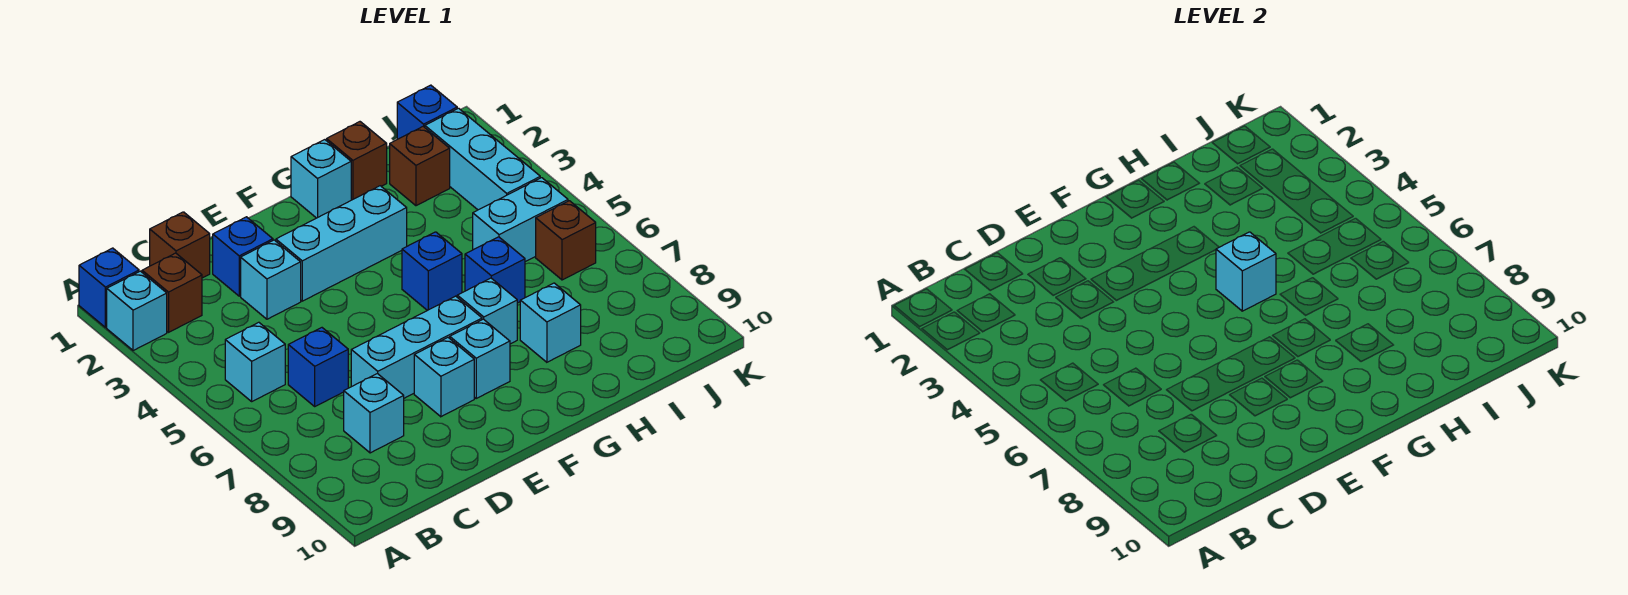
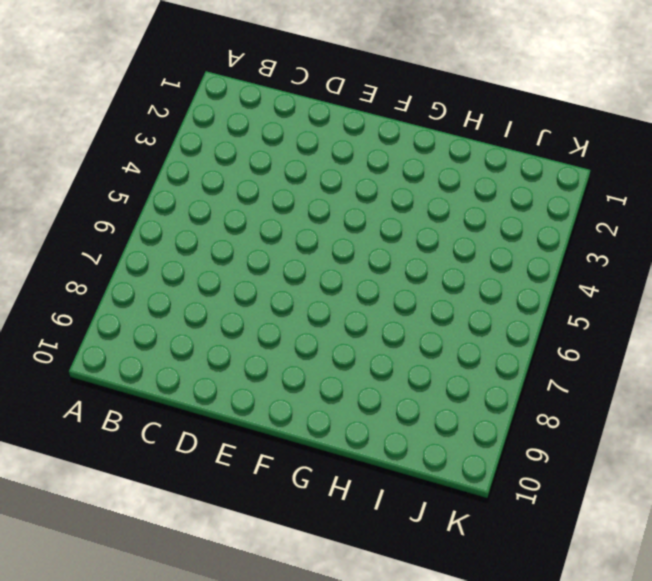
none -> blue brick A1 level 1
none -> cyan brick A2 level 1
none -> brown brick B2 level 1

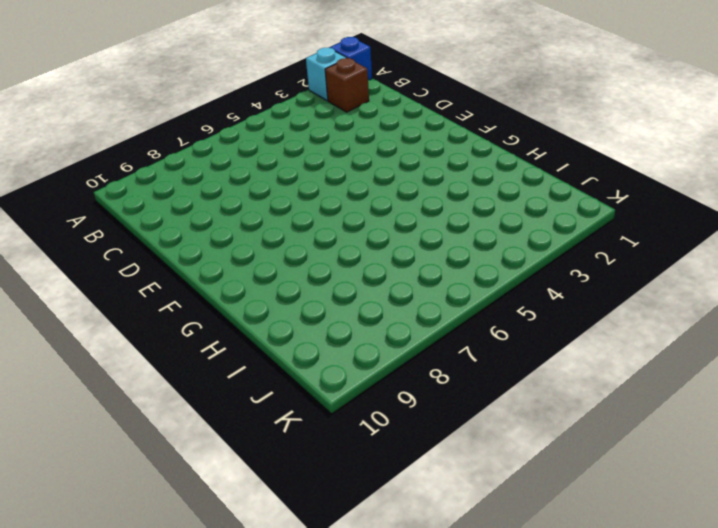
none -> cyan brick B5 level 1
none -> brown brick C1 level 1
none -> blue brick C6 level 1

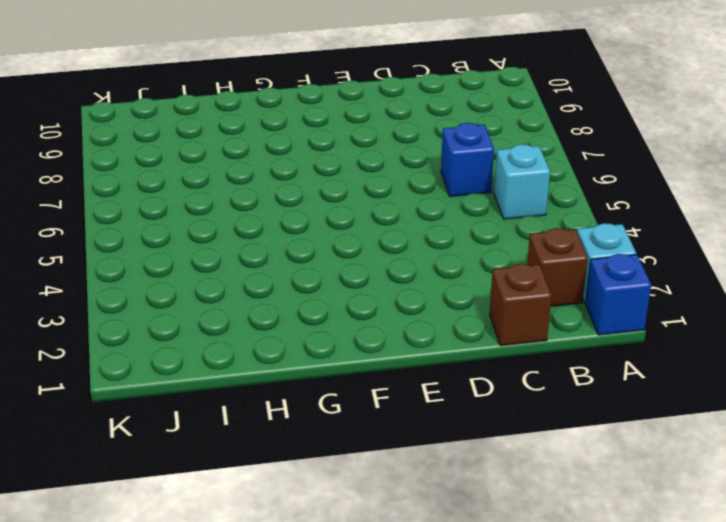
none -> cyan brick C8 level 1
none -> blue brick D2 level 1
none -> cyan brick D3 level 1

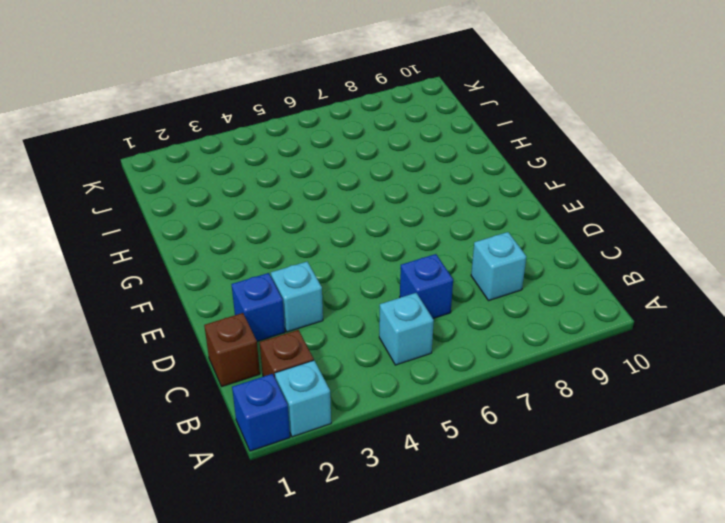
none -> cyan brick D7:F7 level 1
none -> cyan brick E3:G3 level 1
none -> cyan brick E8 level 1

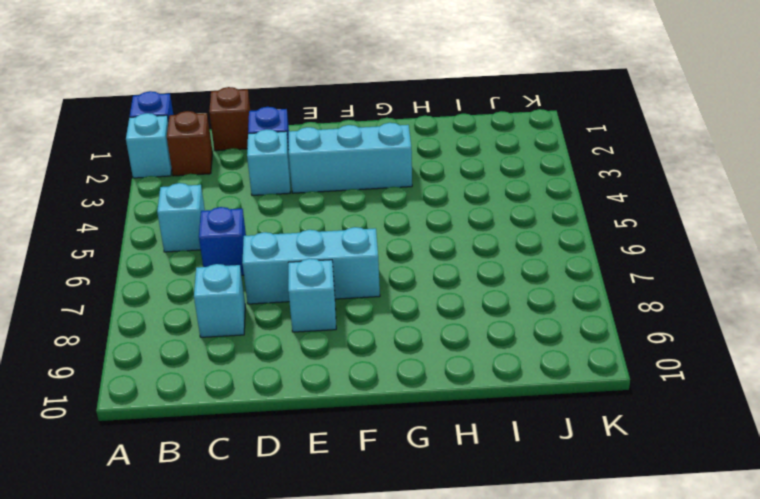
none -> cyan brick F8 level 1
none -> cyan brick G1 level 1
none -> blue brick G5 level 1

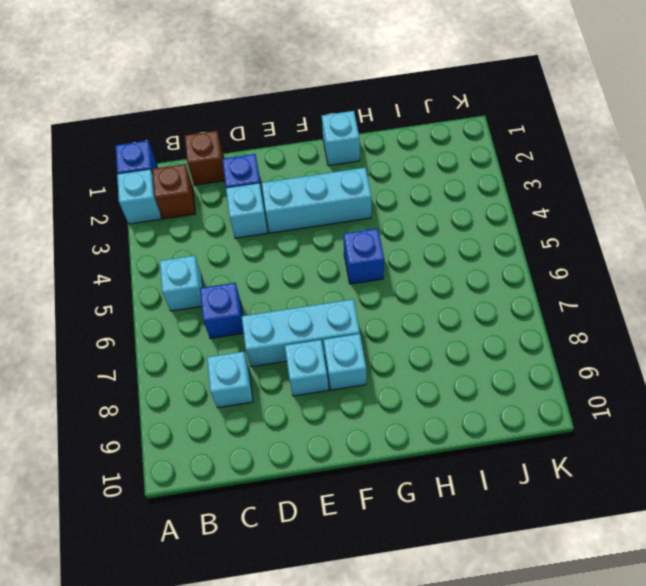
none -> cyan brick G7 level 1
none -> brown brick H1 level 1
none -> blue brick H6 level 1

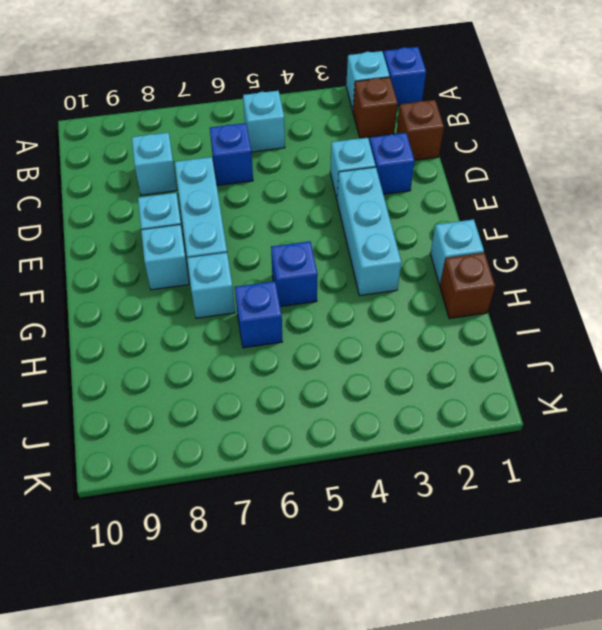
none -> cyan brick H8 level 1
none -> brown brick I2 level 1
none -> cyan brick I5:J5 level 1

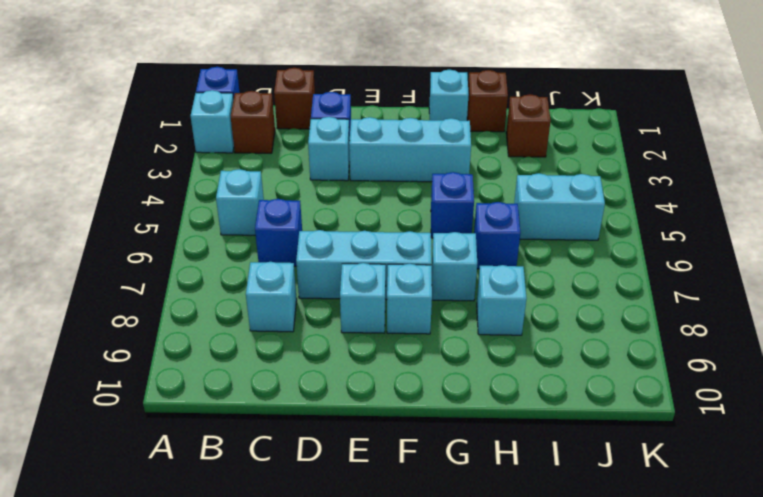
none -> blue brick J1 level 1
none -> cyan brick J2:J4 level 1
none -> brown brick J6 level 1

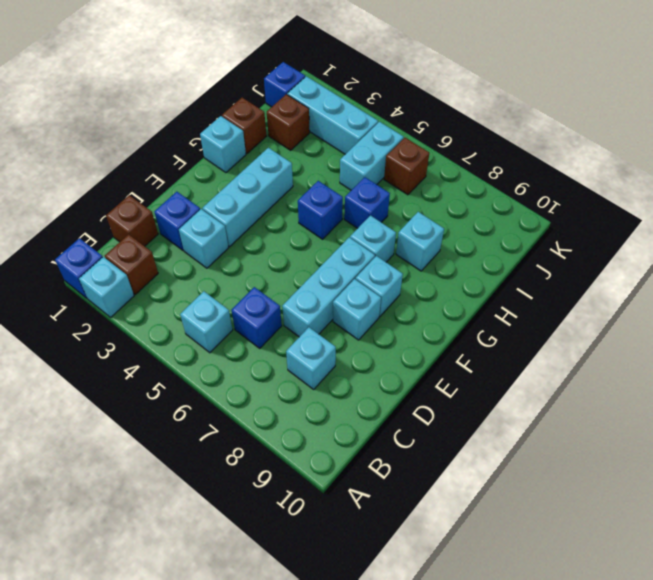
none -> cyan brick G5 level 2

